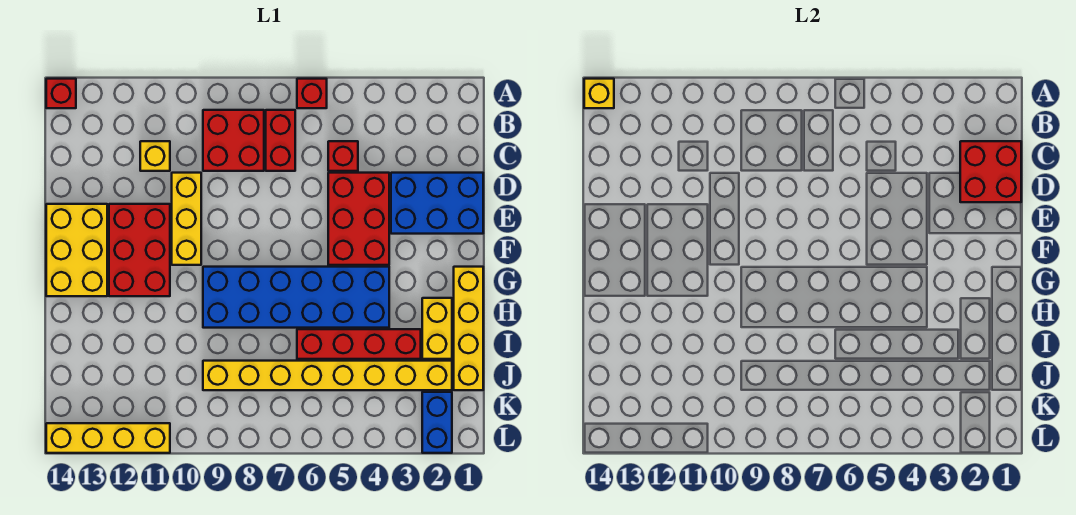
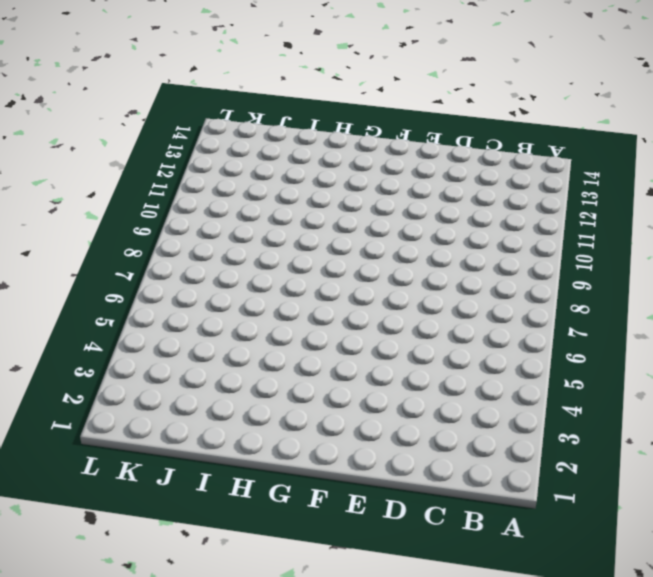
none -> red brick A6 level 1
none -> red brick A14 level 1
none -> red brick B7:C7 level 1

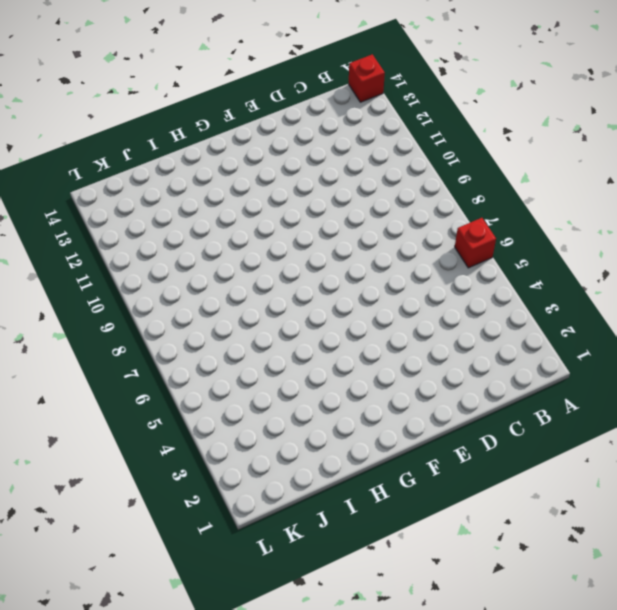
none -> red brick B7:C7 level 1
none -> red brick B8:C9 level 1
none -> red brick C5 level 1

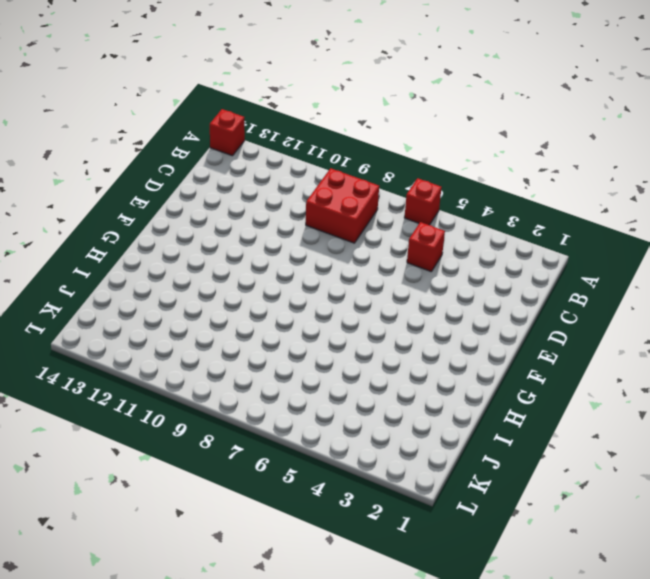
none -> red brick B7:C7 level 1
none -> yellow brick C11 level 1
none -> blue brick D1:E3 level 1

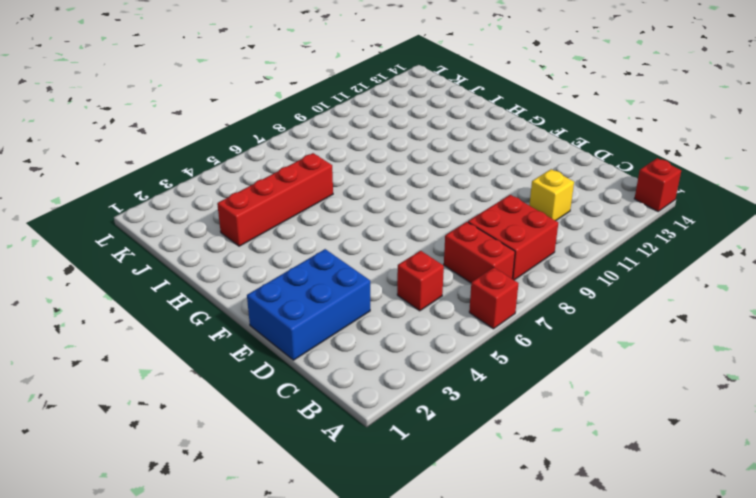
none -> red brick D4:F5 level 1
none -> yellow brick D10:F10 level 1
none -> red brick E11:G12 level 1

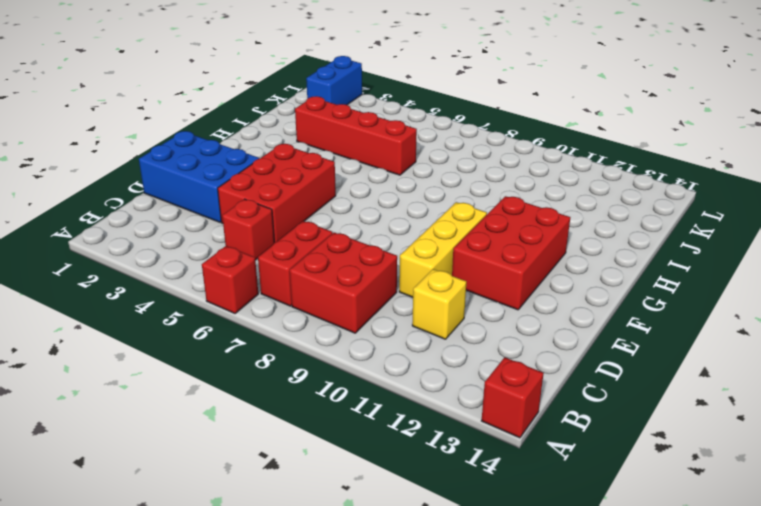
none -> yellow brick E13:G14 level 1
none -> yellow brick G1:J1 level 1
none -> blue brick G4:H9 level 1

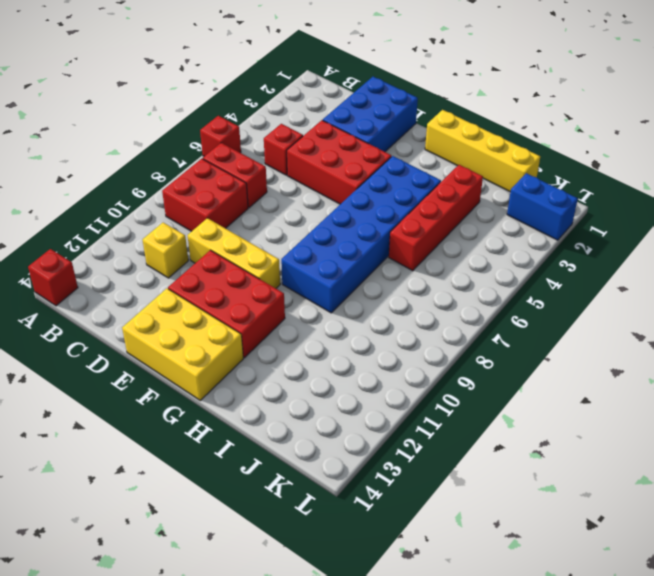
none -> yellow brick H2:I2 level 1
none -> yellow brick J2:J9 level 1
none -> yellow brick L11:L14 level 1

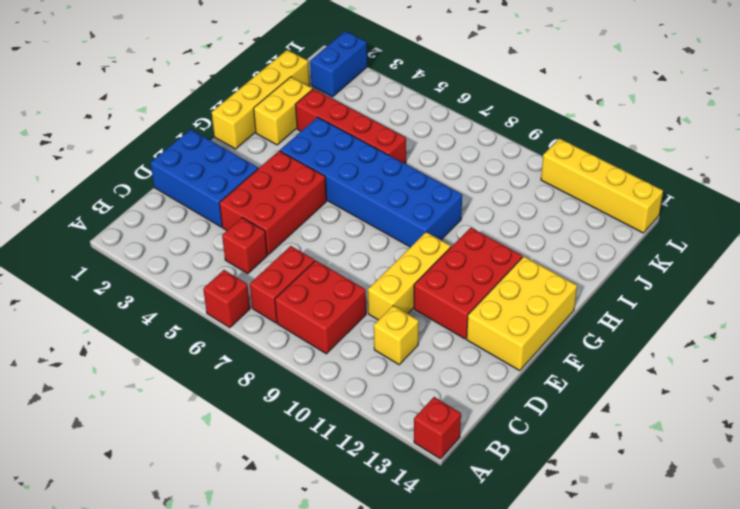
none -> yellow brick J2:J9 level 1
none -> yellow brick A14 level 2
none -> red brick C1:D2 level 2

